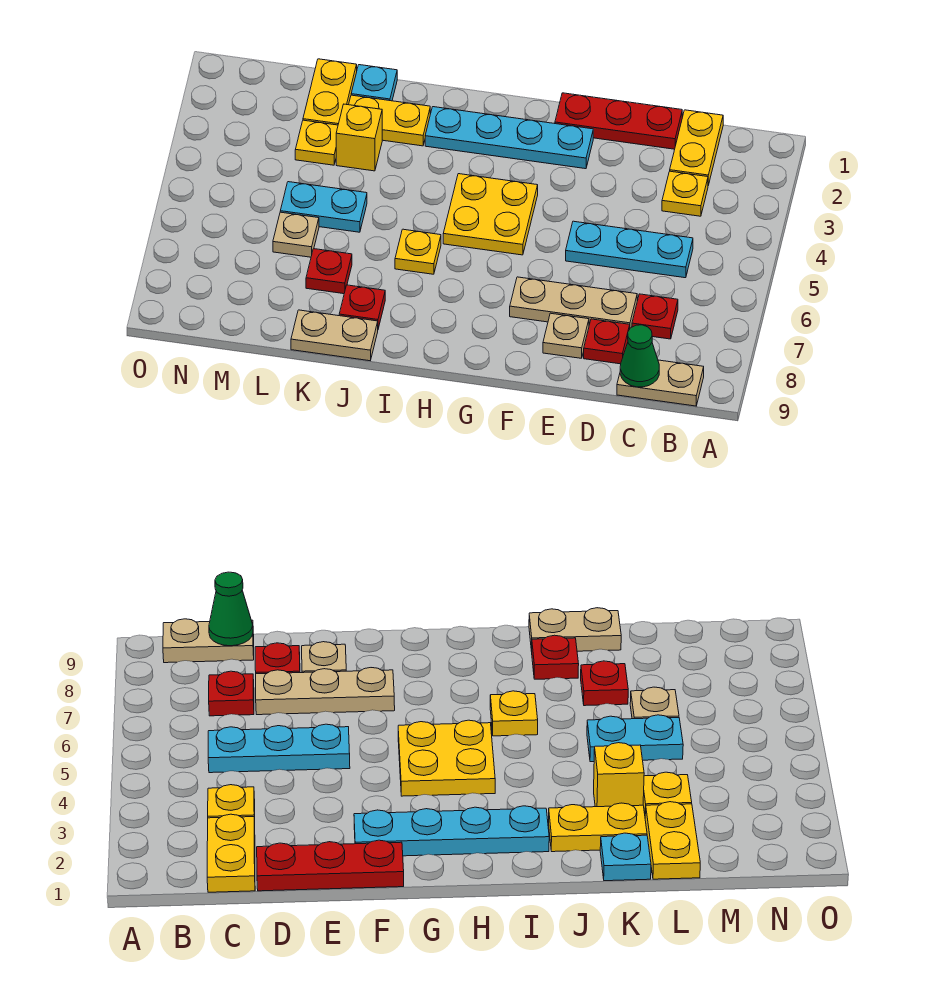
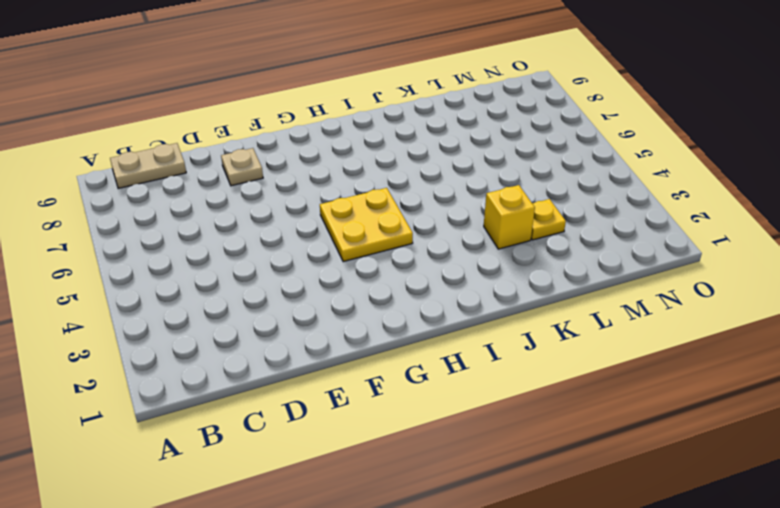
none -> yellow plate C1:C2 level 1
none -> yellow plate C3 level 1
none -> cyan plate C5:E5 level 1

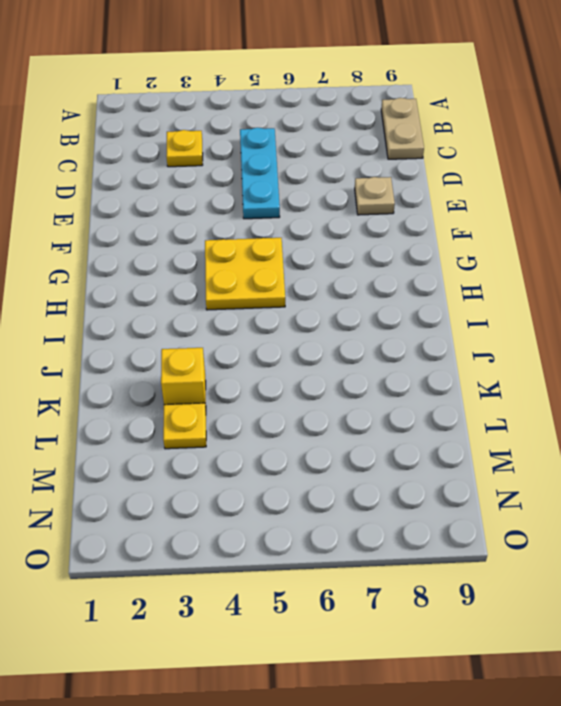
none -> yellow plate C1:C2 level 1
none -> red plate C7 level 1
none -> red plate D1:F1 level 1

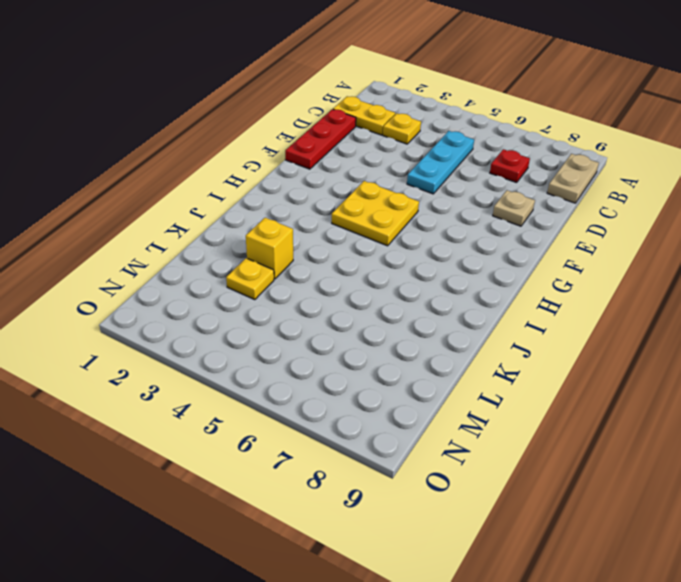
none -> tan plate D7:F7 level 1
none -> red plate D8 level 1
none -> cyan plate F2:I2 level 1

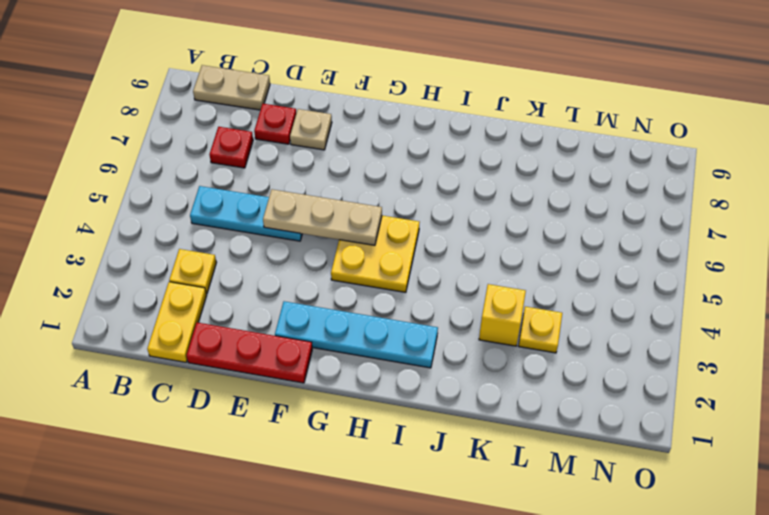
tan plate E5:G5 level 2 -> tan plate D7:F7 level 1
none -> yellow plate I6 level 1
none -> yellow plate J2:K2 level 1
none -> red plate J8 level 1

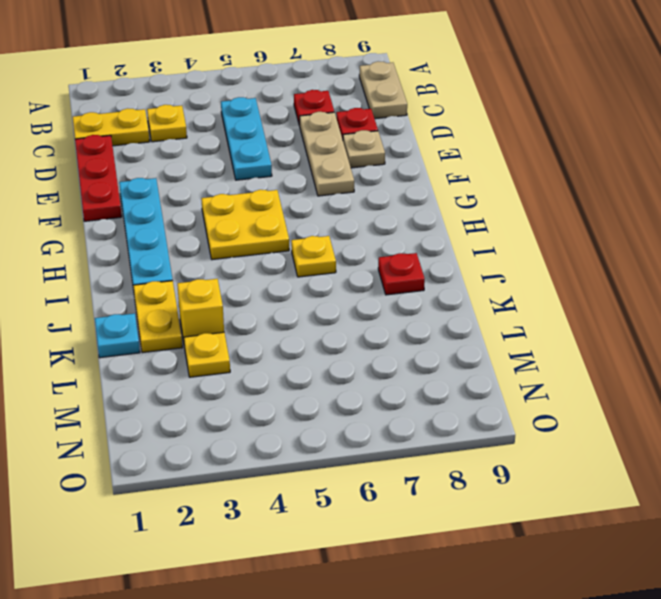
none -> tan plate J9:K9 level 1
none -> cyan plate K5:L5 level 1
none -> red plate K7 level 1

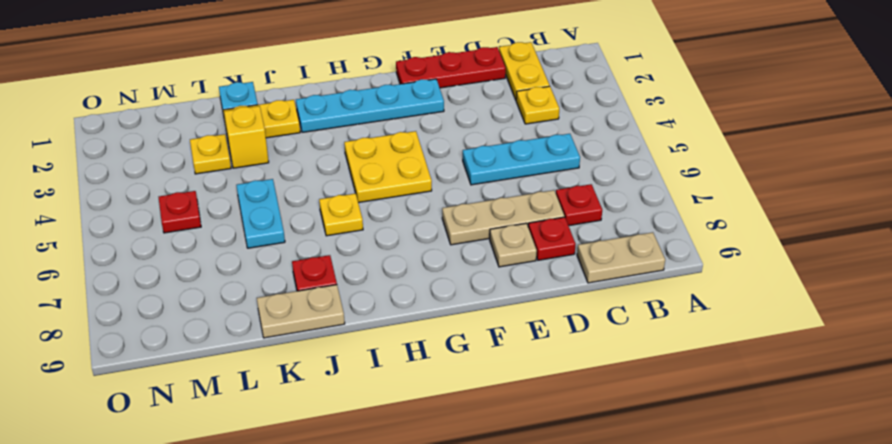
cyan plate K5:K6 level 1 -> cyan plate K5:L5 level 1
red plate M5 level 1 -> red plate K7 level 1
none -> yellow plate L1:L2 level 1
none -> tan plate L6 level 1
none -> green cone C9 level 2

